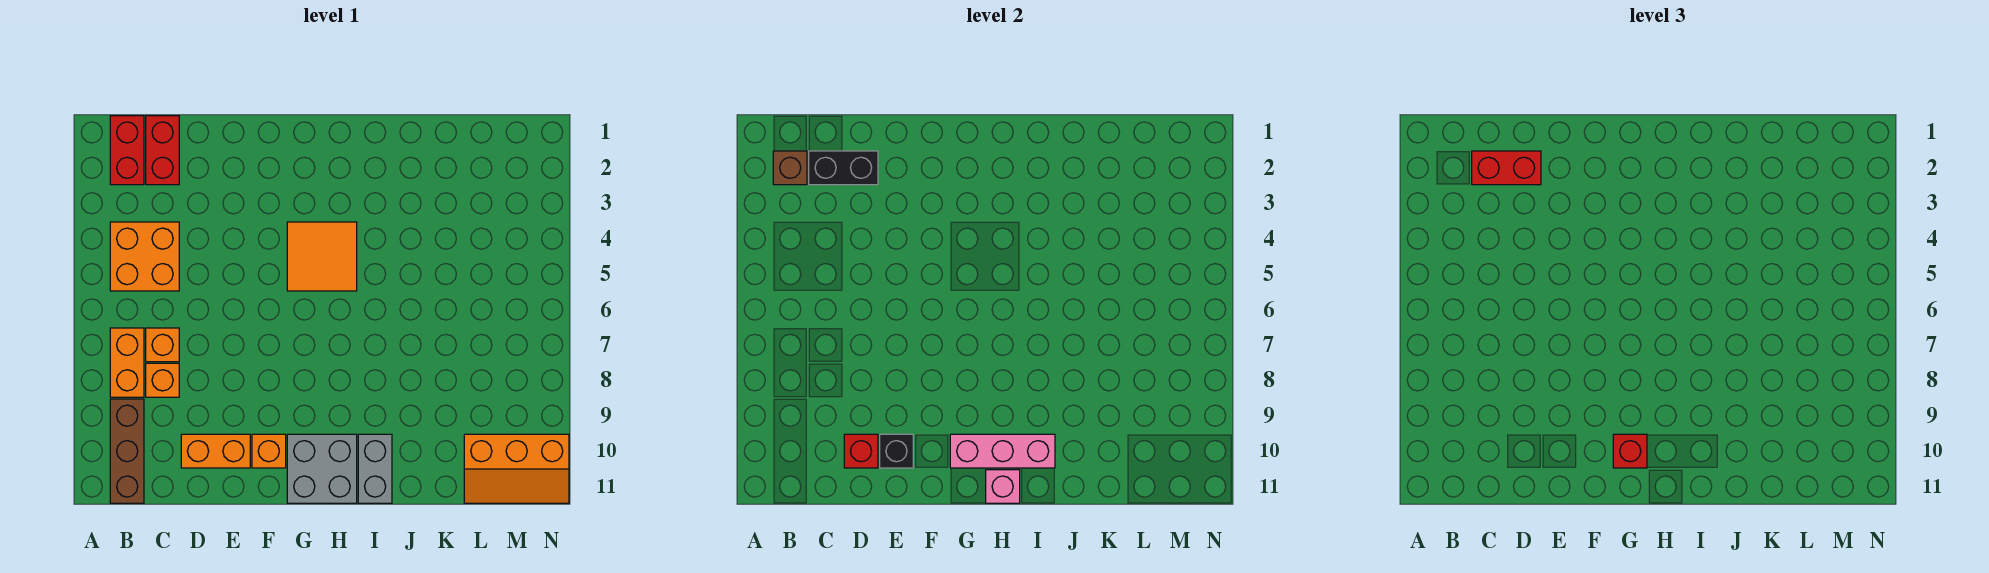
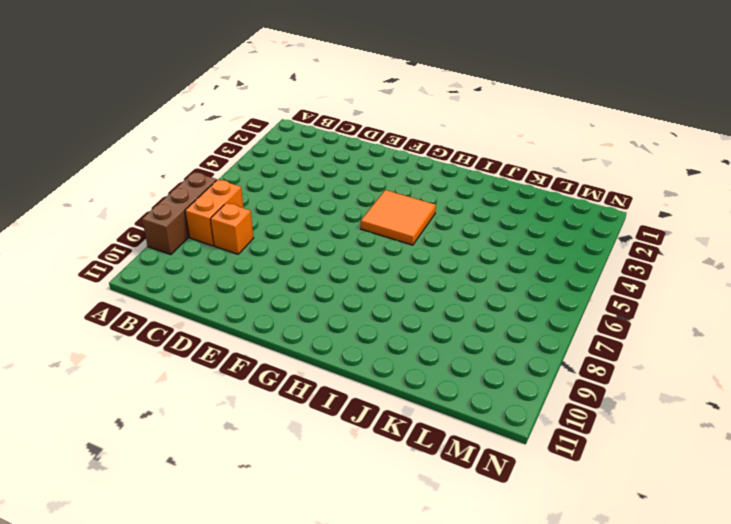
brown brick A7:A9 level 1 -> brown brick B9:B11 level 1
none -> red brick B1:B2 level 1
none -> orange brick B4:C5 level 1
none -> red brick C1:C2 level 1

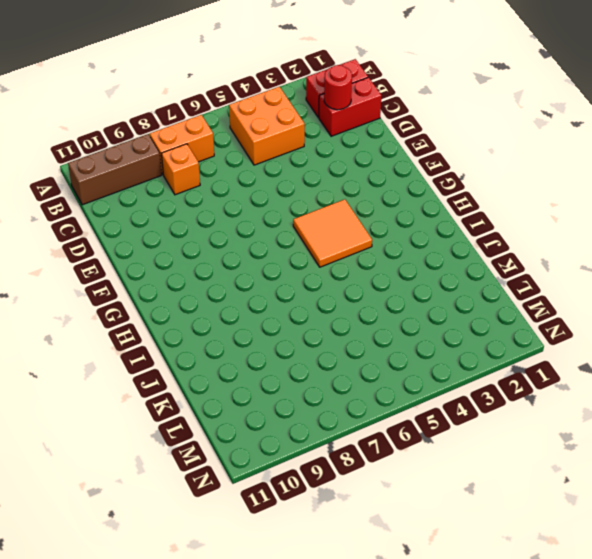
red round brick C2 level 2 -> black brick C2:D2 level 2
none -> orange brick C7 level 1
none -> orange brick D10:E10 level 1
none -> orange brick F10 level 1

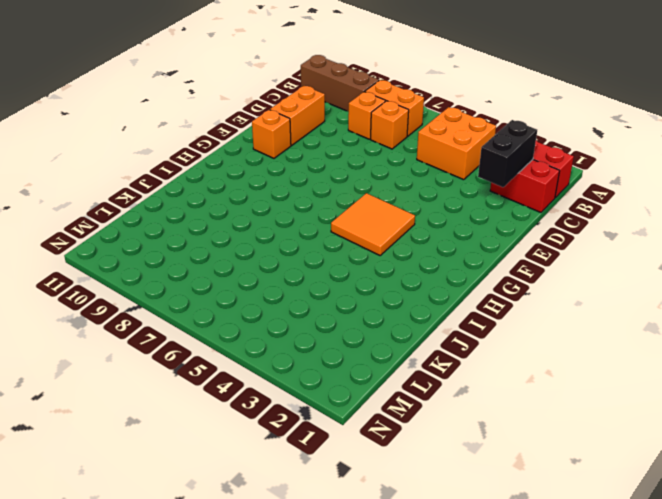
none -> grey brick G10:H11 level 1
none -> grey brick I10:I11 level 1
none -> orange slope L10:N11 level 1 top 10

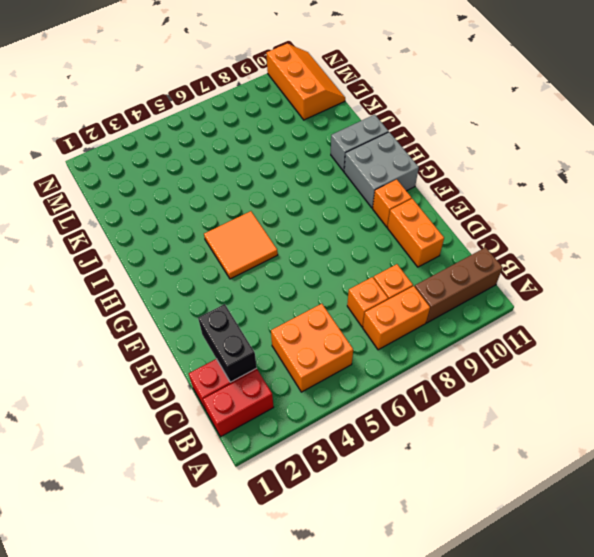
none -> brown brick B2 level 2
none -> red brick D10 level 2
none -> black brick E10 level 2

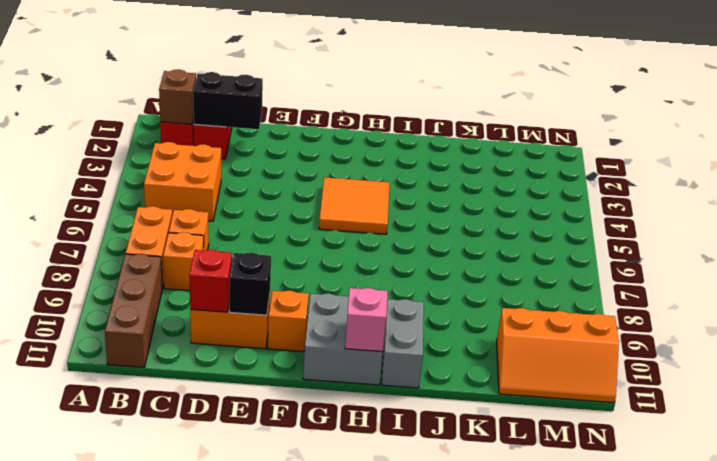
none -> pink brick G10:I10 level 2
none -> red brick C2:D2 level 3
none -> red brick G10 level 3

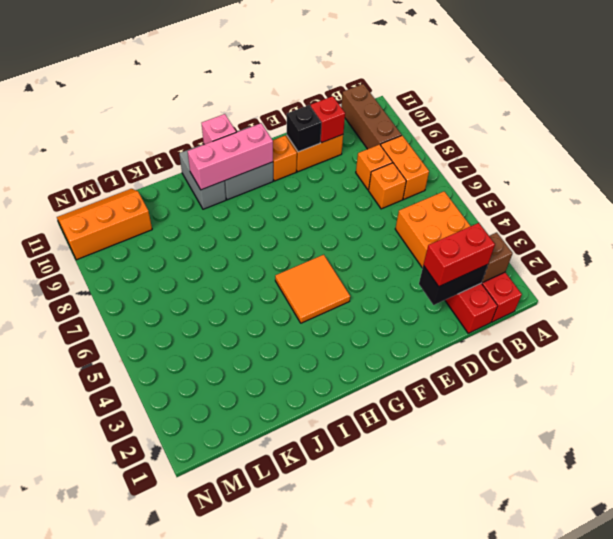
none -> red brick G10 level 3

